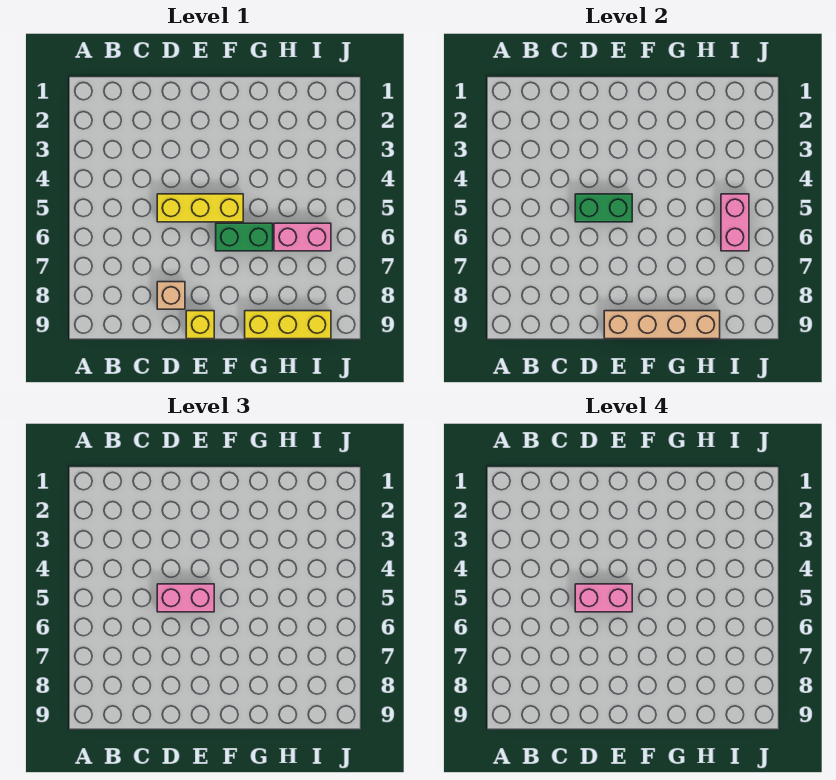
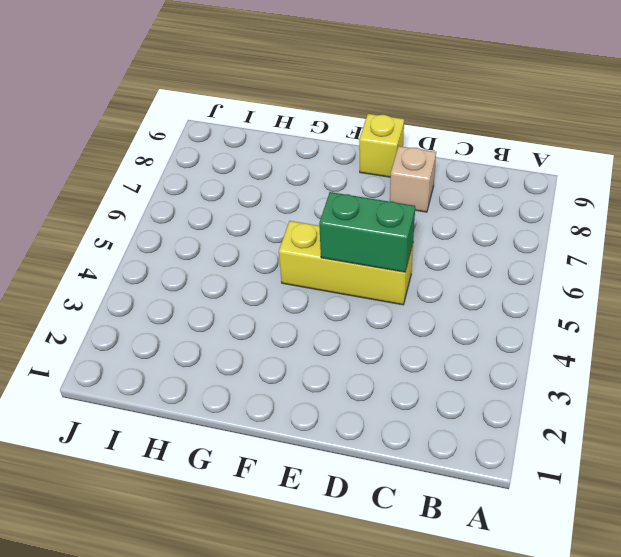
none -> green brick F6:G6 level 1
none -> yellow brick G9:I9 level 1

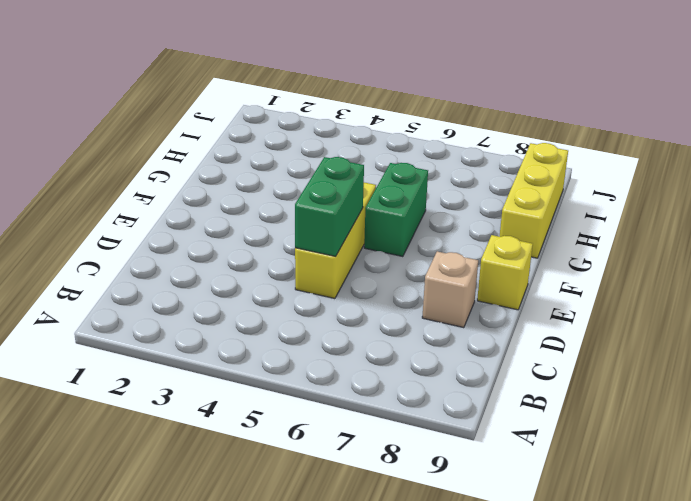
none -> pink brick H6:I6 level 1
none -> tan brick E9:H9 level 2

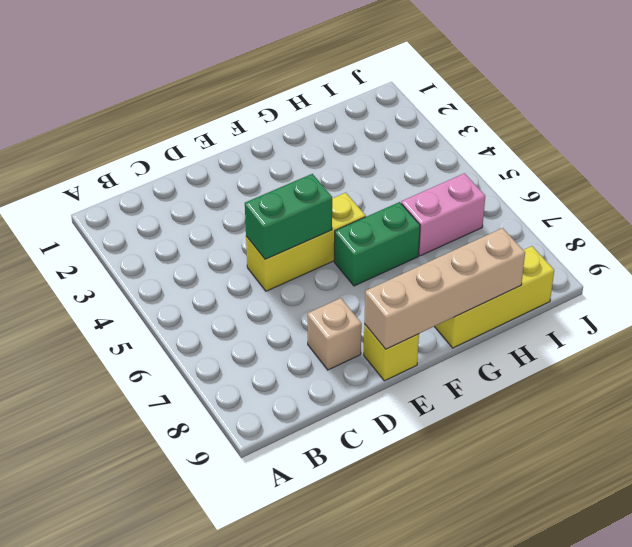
none -> pink brick I5:I6 level 2
none -> pink brick D5:E5 level 3

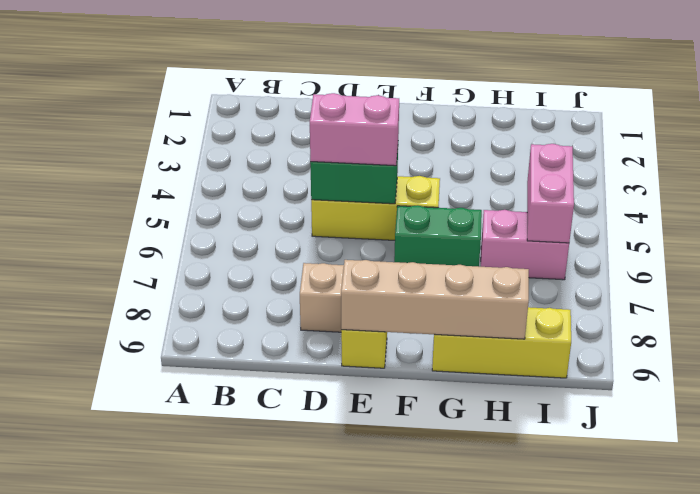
none -> pink brick D5:E5 level 4

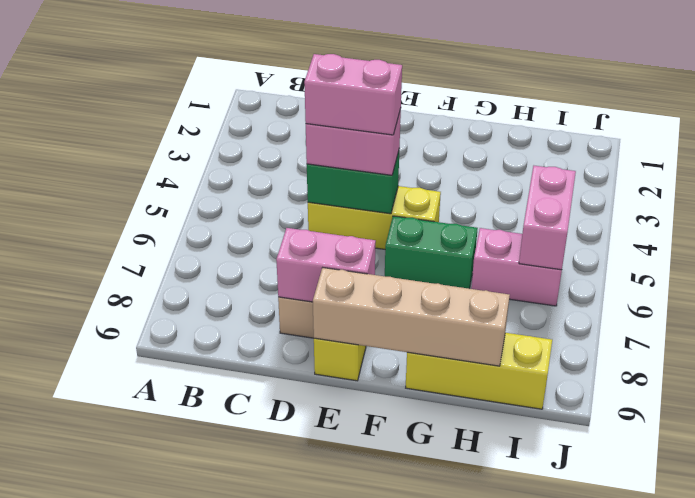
pink brick D8:E8 level 2 -> none

